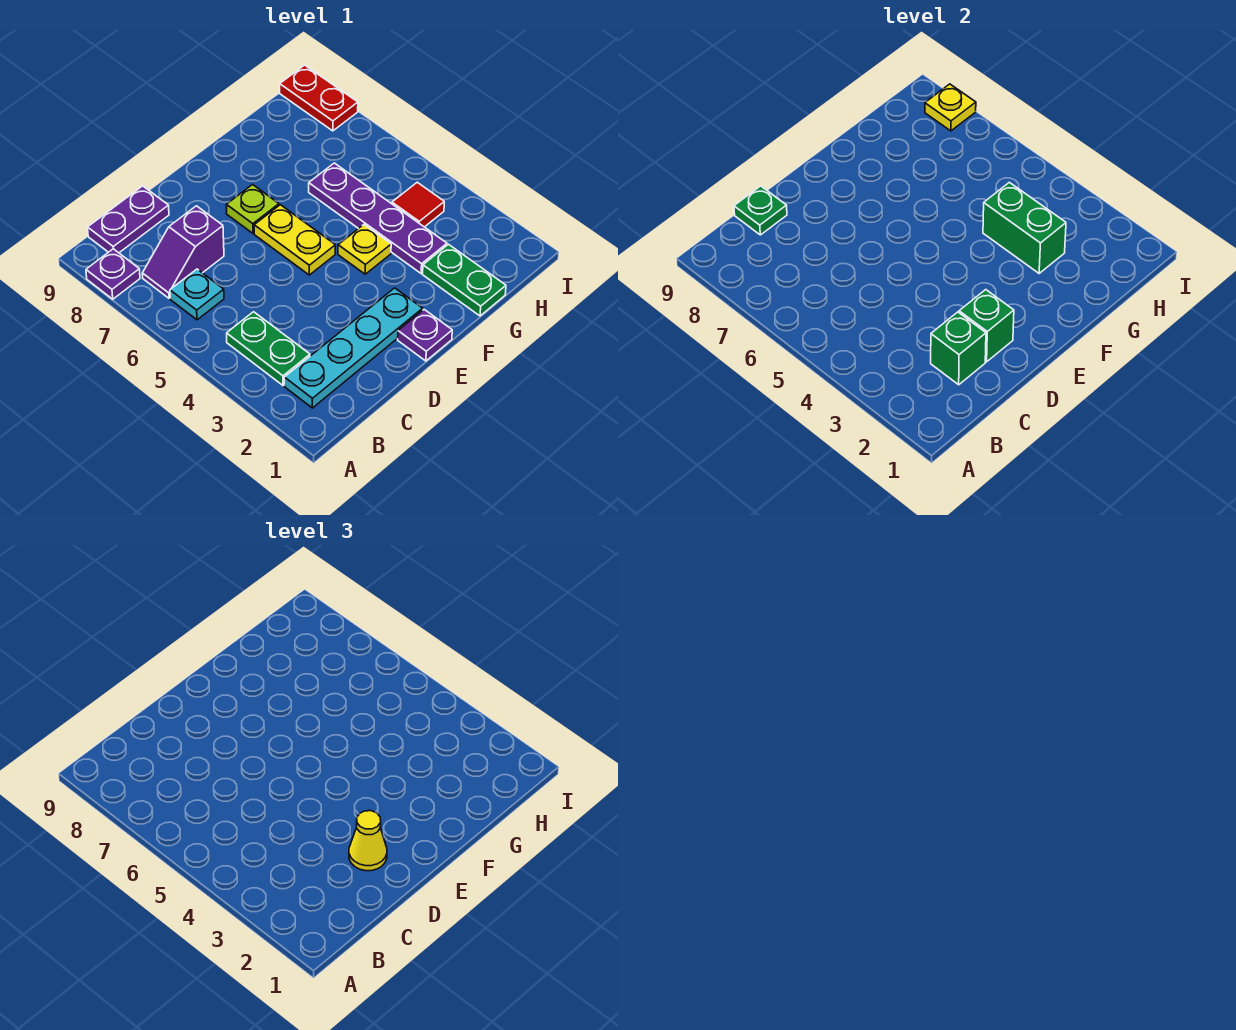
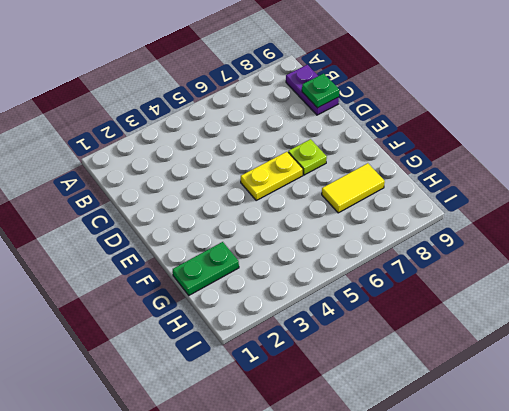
yellow tile G7:G8 level 1 -> none
none -> purple plate A8 level 1
none -> cyan plate B2:E2 level 1
none -> green plate B3:B4 level 1

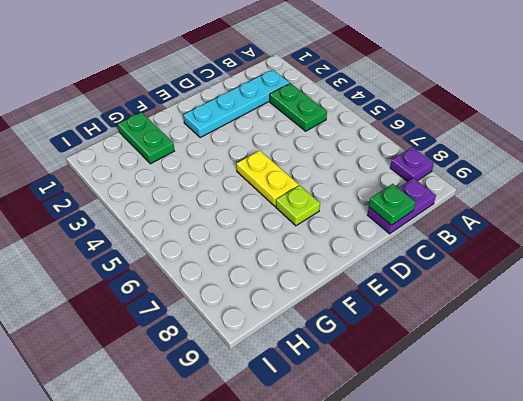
none -> cyan plate B6 level 1
none -> purple slope B7:C7 level 1 top C
none -> purple plate E1 level 1

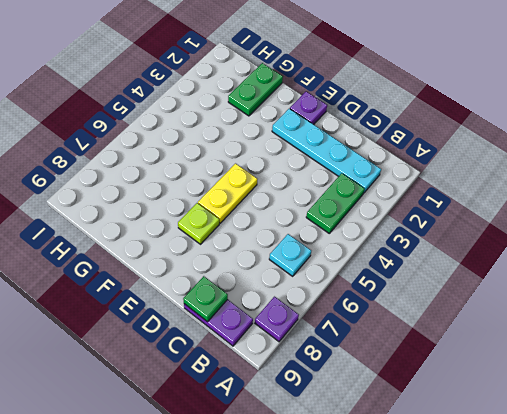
none -> purple slope B7:C7 level 1 top C
none -> yellow plate F4 level 1
none -> purple plate G3:G6 level 1

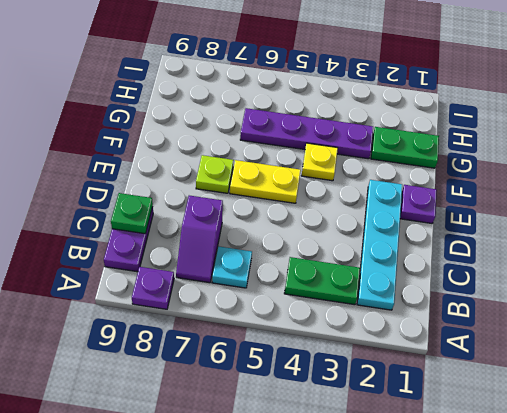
none -> red tile H4 level 1
none -> red plate I8:I9 level 1
none -> green brick C2 level 2

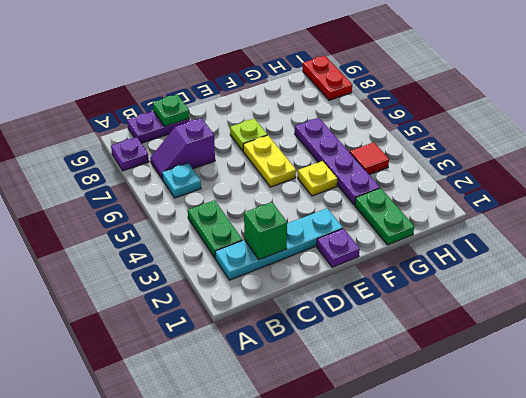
none -> green brick D2 level 2
none -> green brick G3:G4 level 2
none -> yellow plate I8 level 2

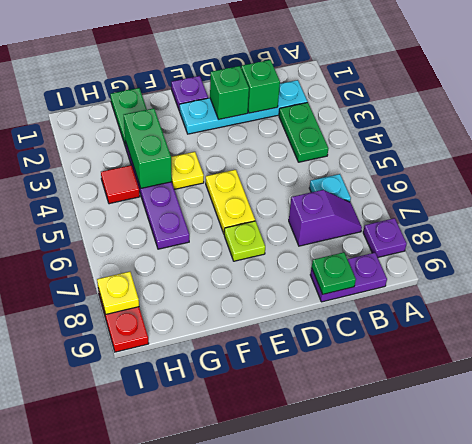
none -> yellow cone D2 level 3

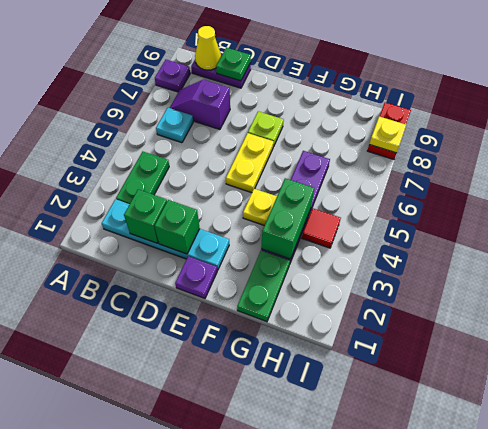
yellow cone B9 level 2 -> yellow cone D2 level 3

